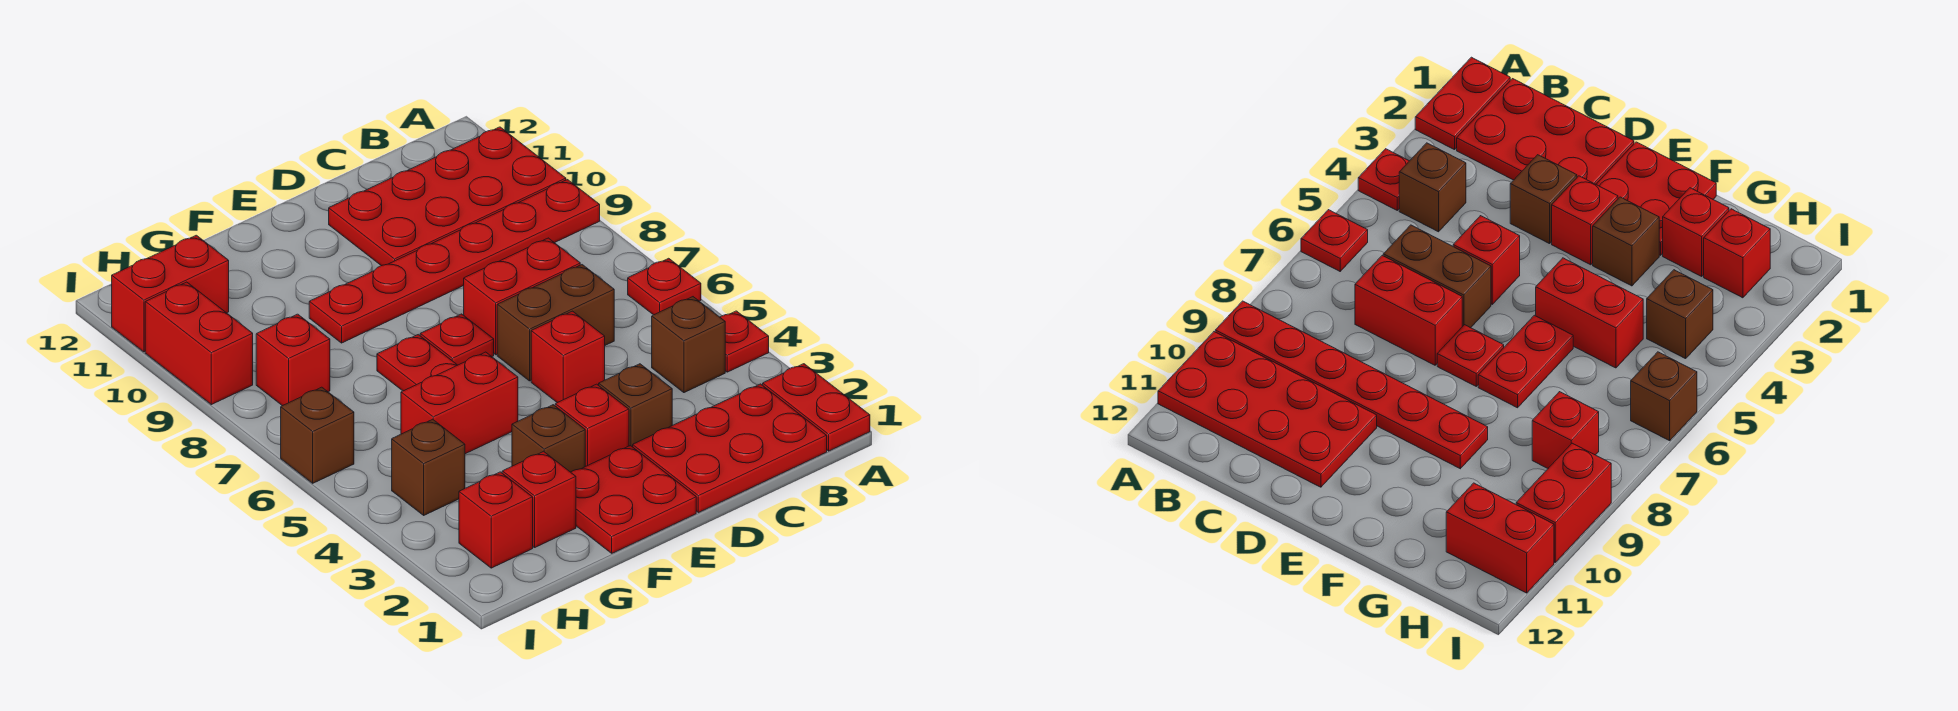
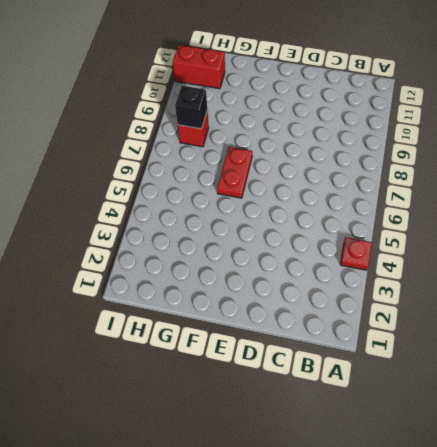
black brick H8 level 2 -> none
none -> red plate A1:A2 level 1
none -> red plate A6 level 1
none -> red plate A9:F9 level 1

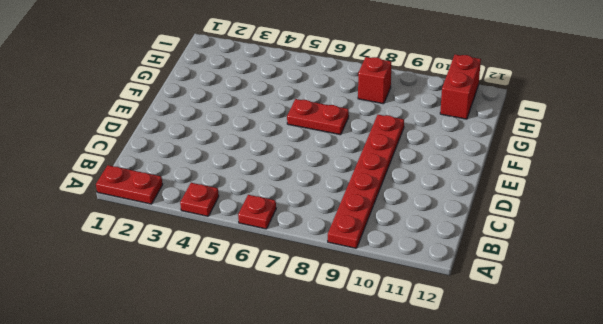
none -> red plate A10:D11 level 1
none -> red plate B1:D2 level 1
none -> brown brick B4 level 1

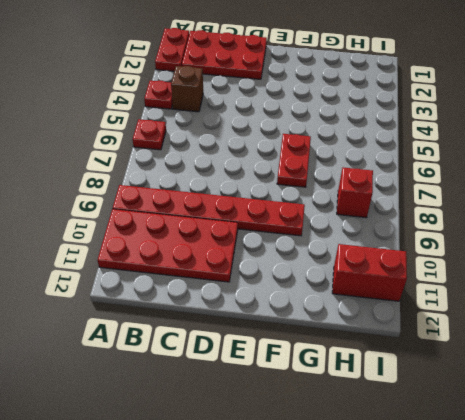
none -> brown brick C6:D6 level 1
none -> red brick C7:D7 level 1
none -> brown brick D3 level 1

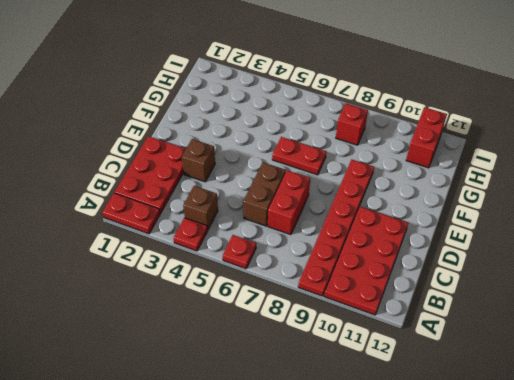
none -> red brick D5 level 1
none -> red plate E1:F2 level 1
none -> red brick E3 level 1

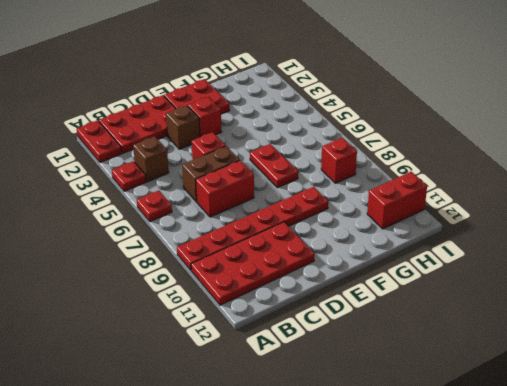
none -> red plate E7 level 1
none -> brown brick F3 level 1
none -> red brick F5:G5 level 1

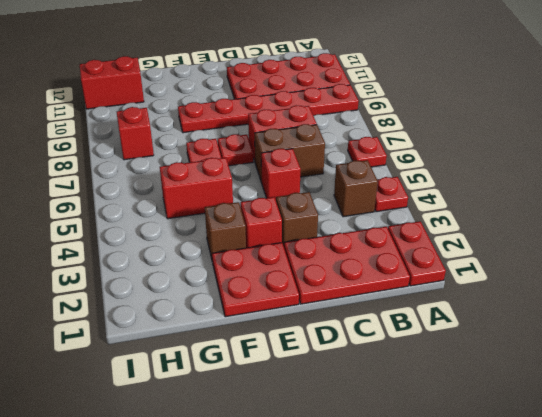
none -> red brick G2 level 1
none -> red brick H2 level 1
none -> brown brick H4 level 1

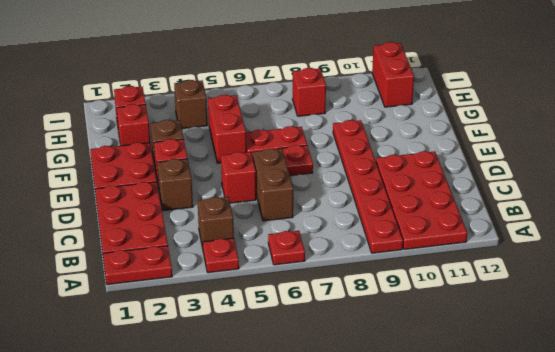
none -> red brick C7:D7 level 1
none -> brown brick I6 level 1
none -> red brick I9:I10 level 1

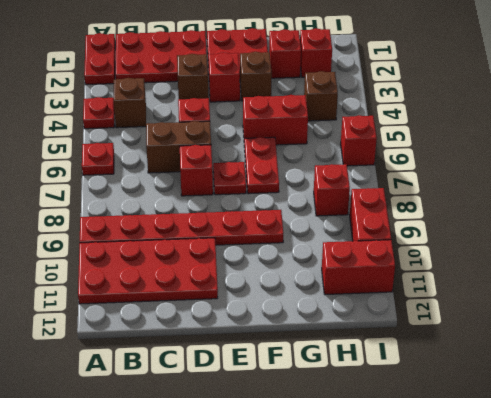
red brick D7 level 1 -> red brick C7:D7 level 1
red brick I6 level 1 -> brown brick I6 level 1

